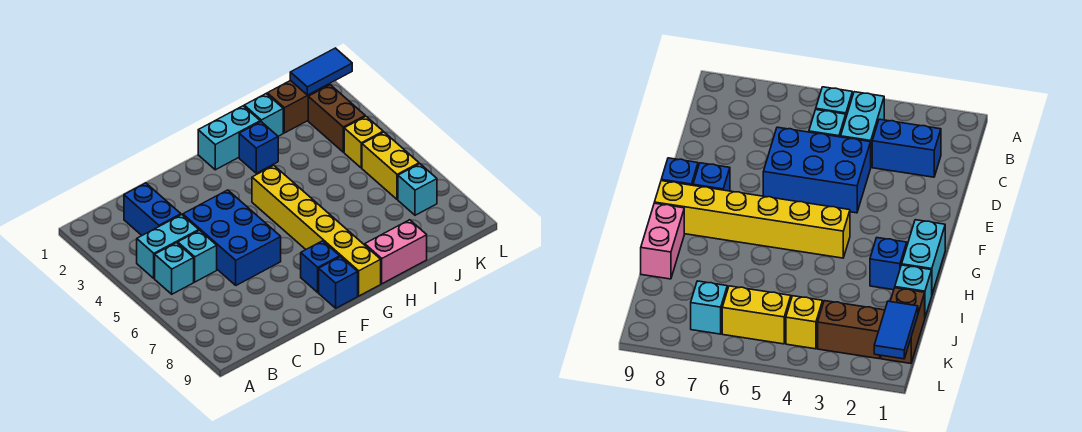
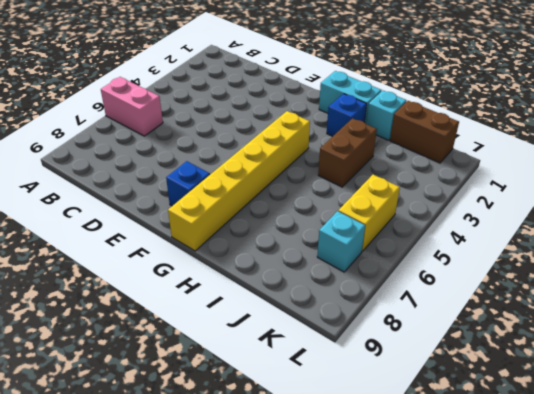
pink brick A6:B6 level 1 -> pink brick H9:I9 level 1
brown brick I3:I4 level 1 -> brown brick K2:K3 level 1
none -> cyan brick B4:C4 level 1
none -> cyan brick B5 level 1
none -> blue brick C2:C3 level 1

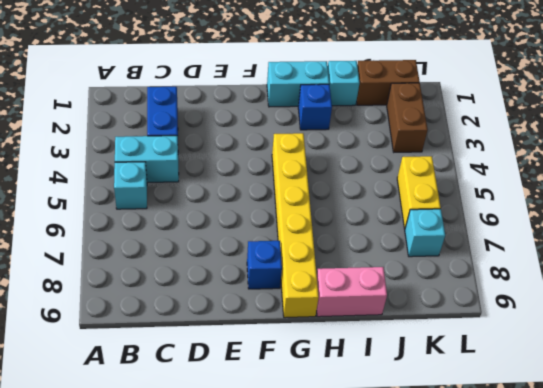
none -> cyan brick C5 level 1
none -> blue brick D4:E6 level 1
none -> blue brick F9 level 1

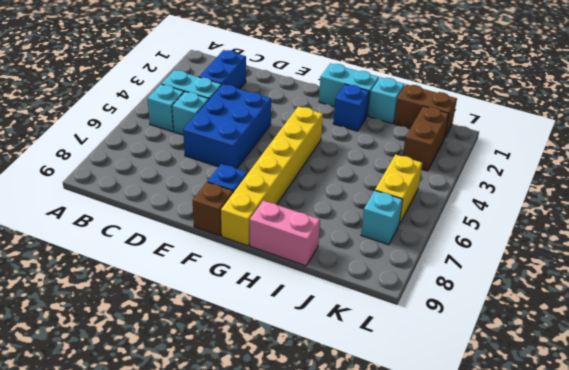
brown brick F9 level 1 -> blue brick F9 level 1
none -> yellow brick K4 level 1
none -> blue tile K1:L1 level 2

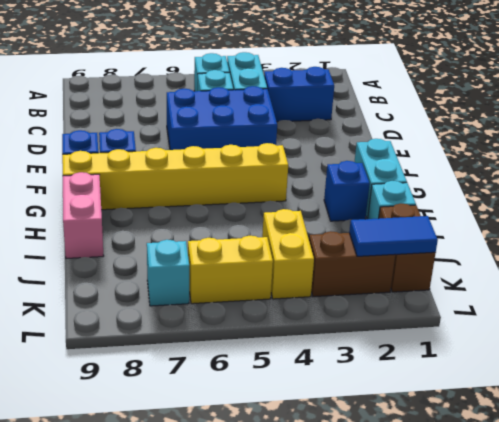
yellow brick J4:K4 level 1 -> yellow brick K4 level 1
blue tile K1:K2 level 2 -> blue tile K1:L1 level 2

